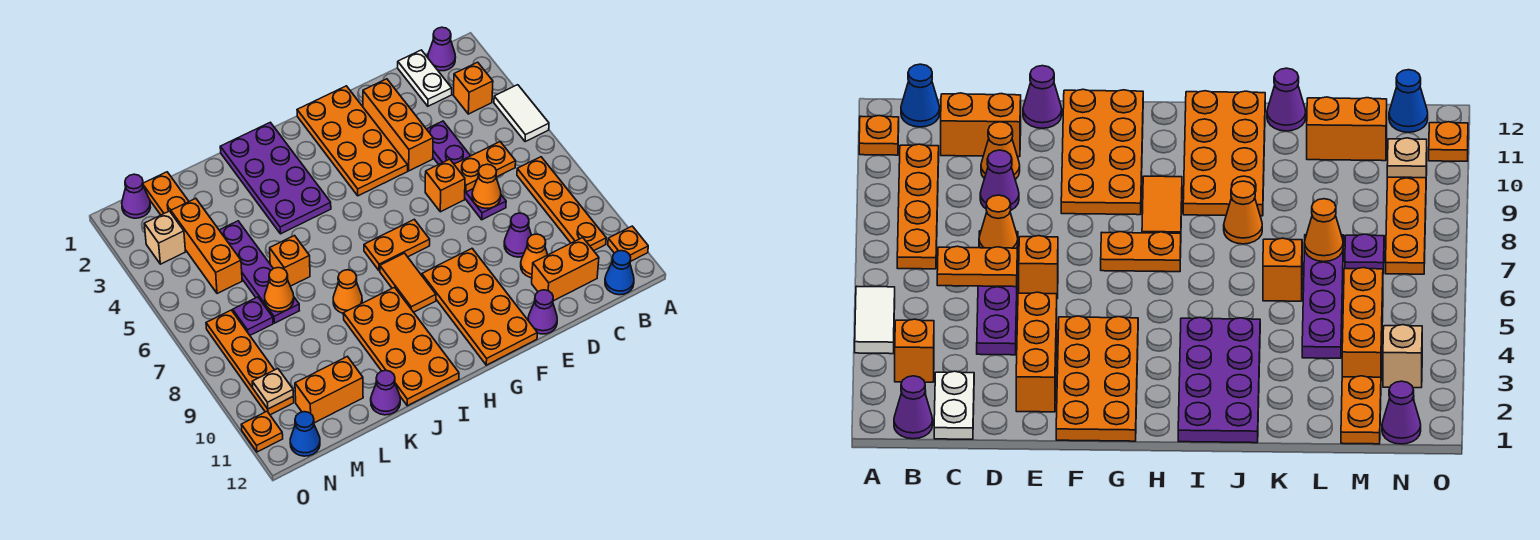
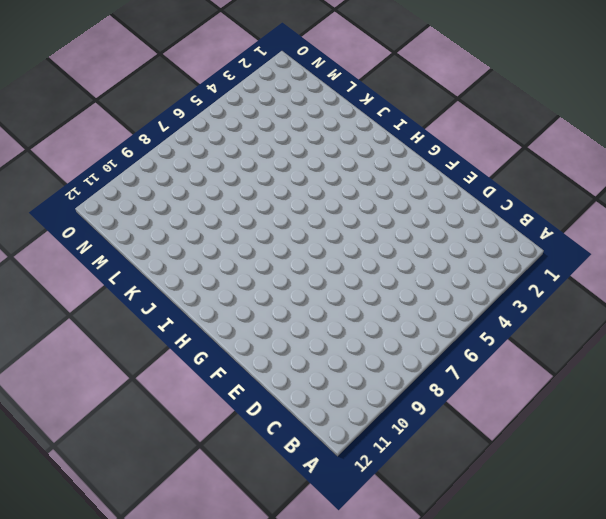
none -> white tile A4:A5 level 1
none -> orange plate A11 level 1
none -> purple cone B1 level 1
none -> orange brick B3 level 1

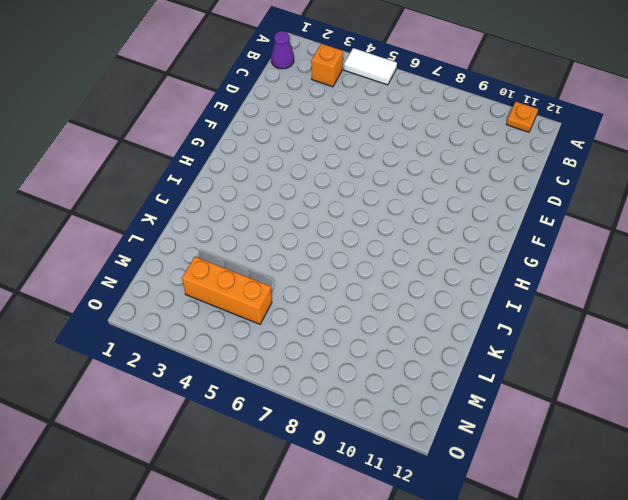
none -> orange plate B7:B10 level 1
none -> blue cone B12 level 1
none -> white plate C1:C2 level 1
none -> orange brick C11:D11 level 1

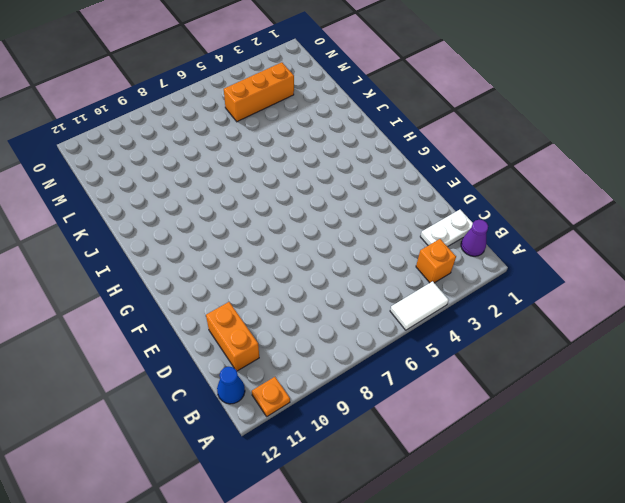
none -> orange plate B7:B10 level 1
none -> purple plate D4:D7 level 1
none -> purple cone D9 level 1
none -> orange cone D10 level 1

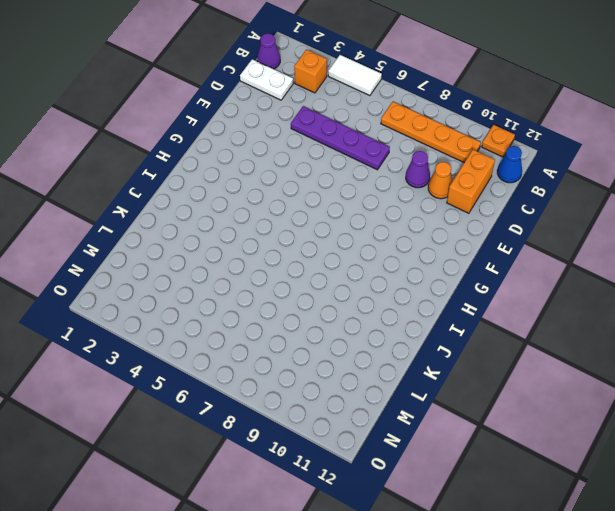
none -> orange brick E2:E4 level 1
none -> orange brick E6 level 1
none -> purple cone E12 level 1
none -> orange plate F1:G4 level 1

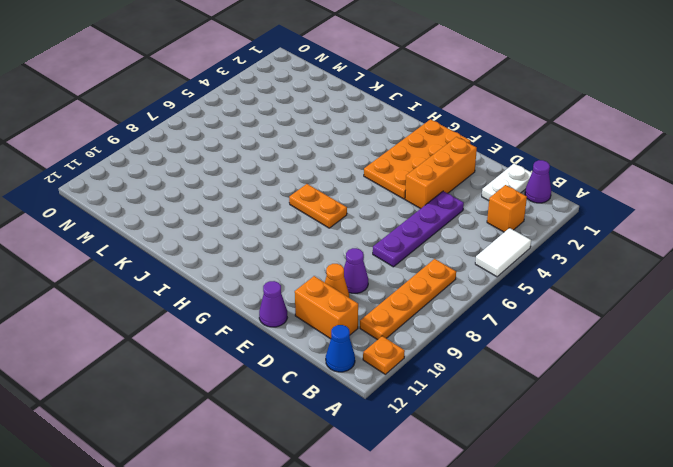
none -> orange brick E6 level 1
none -> orange plate F9:G12 level 1
none -> orange tile H8:H9 level 1
none -> purple plate I1:J4 level 1

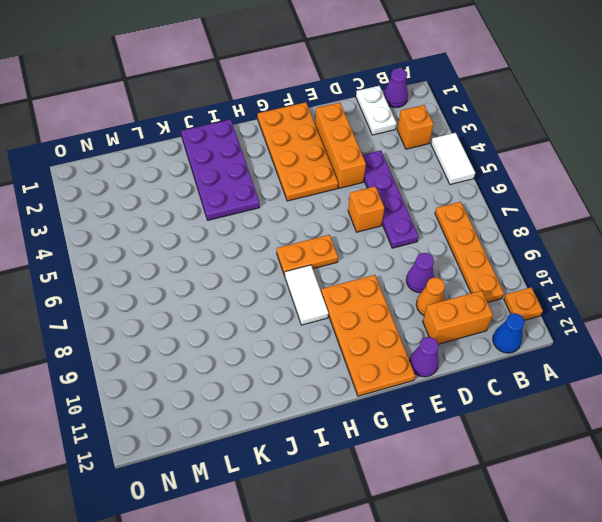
white tile H8:H9 level 1 -> orange tile H8:H9 level 1
none -> orange plate I9:J12 level 1
none -> orange cone J8 level 1
none -> orange brick K6 level 1
none -> purple cone K12 level 1

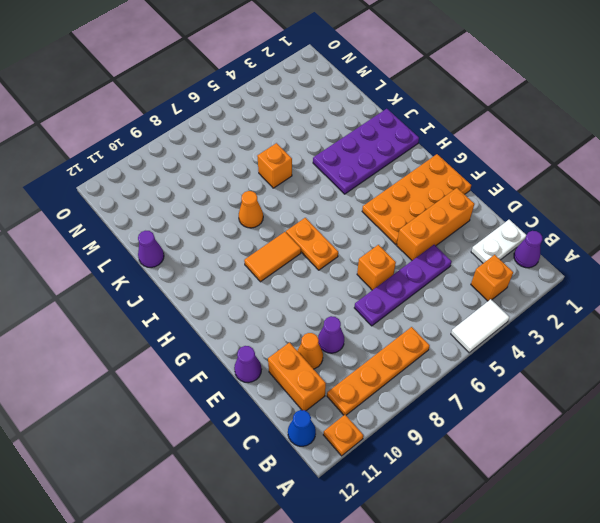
none -> orange plate F9:G12 level 1
none -> orange plate I9:J12 level 1
none -> purple plate L4:L7 level 1
none -> orange brick L11:M11 level 1

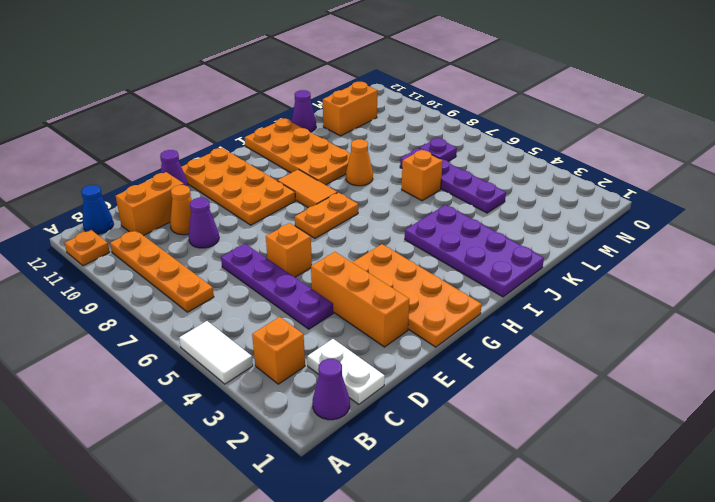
none -> orange plate M1:M2 level 1
none -> orange brick M3:M5 level 1
none -> purple cone N1 level 1
none -> tan brick N3 level 1

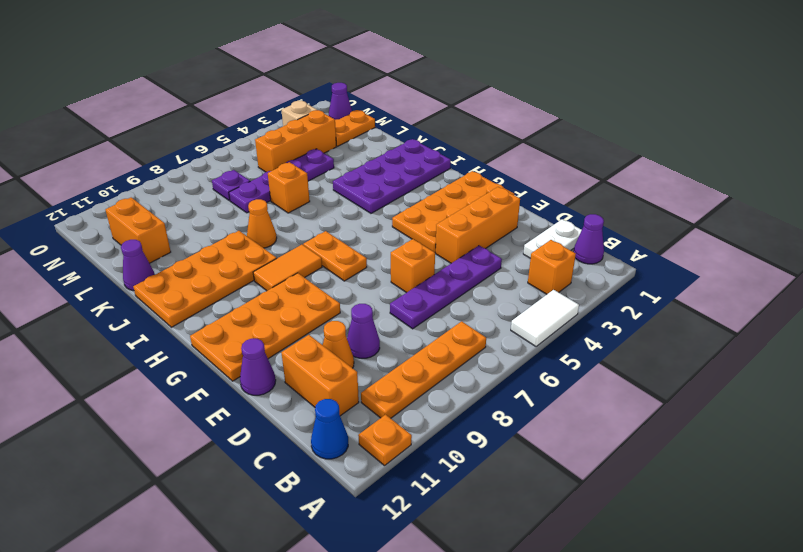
none -> orange plate N7:N10 level 1
none -> blue cone N12 level 1
none -> orange plate O11 level 1
none -> orange plate C6:D6 level 2

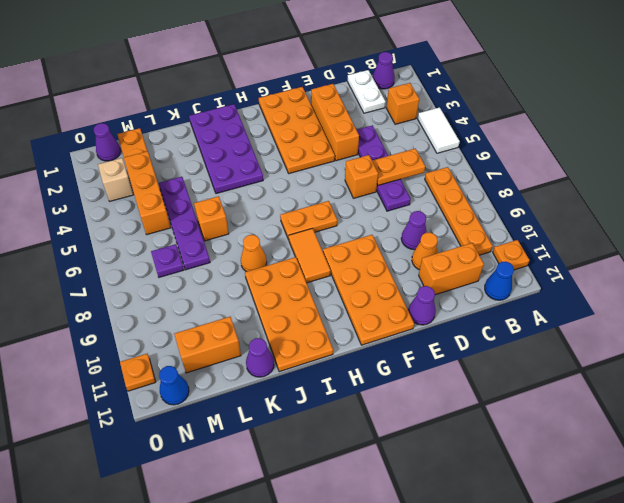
none -> orange plate N7:N10 level 1
none -> orange cone D7 level 2
none -> orange cone L7 level 2
none -> tan plate N10 level 2

